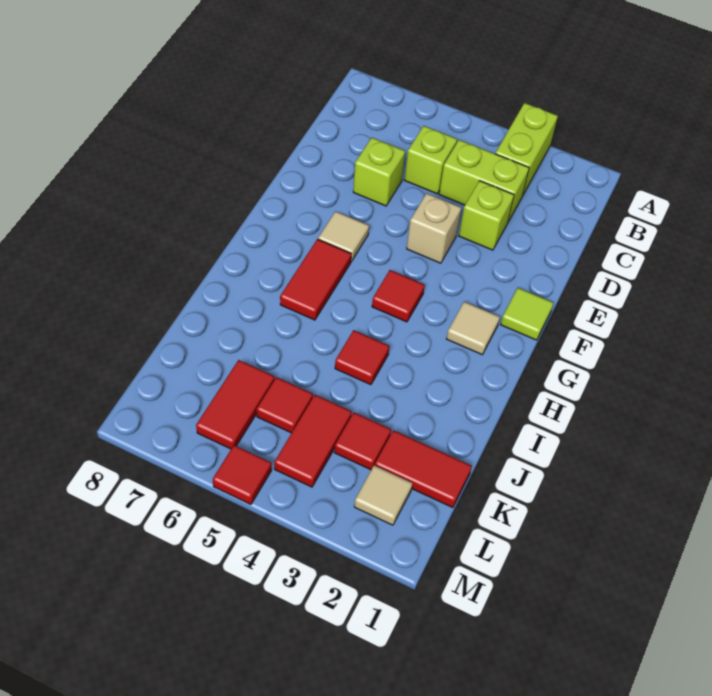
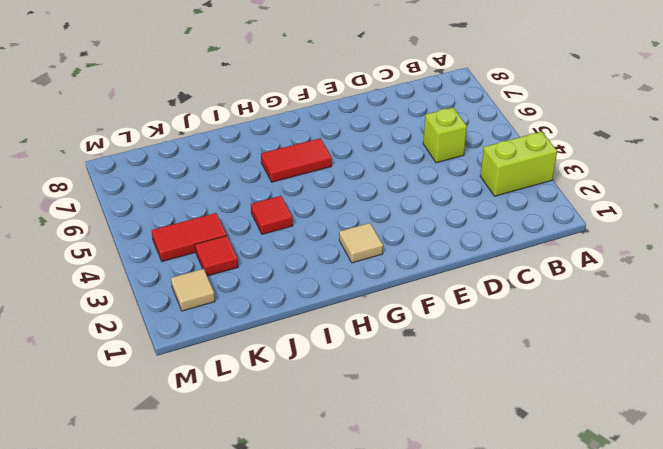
none -> lime brick C3:C4 level 1
none -> lime brick D3 level 1
none -> lime brick D6 level 1

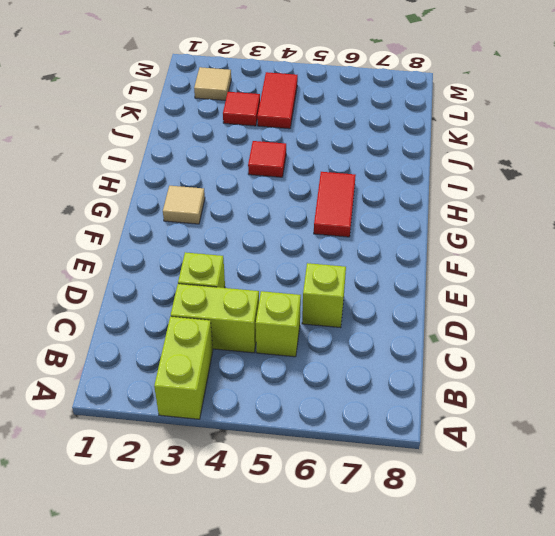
none -> tan brick E4 level 1
none -> lime tile F1 level 1
none -> tan tile F6 level 1

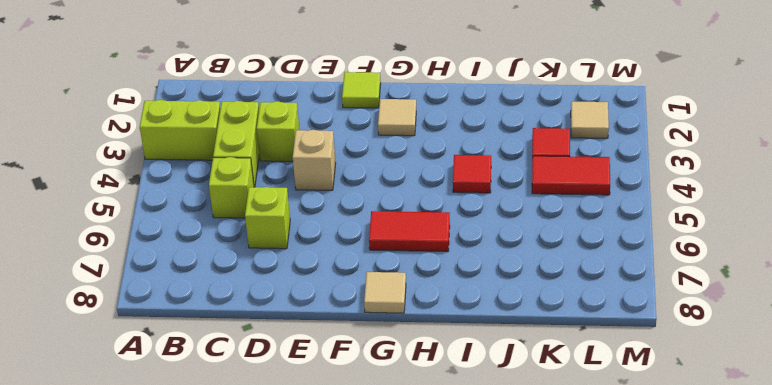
tan tile G8 level 1 -> tan tile F6 level 1
none -> red tile G4 level 1
none -> red tile K1:K2 level 1
none -> red tile K5 level 1

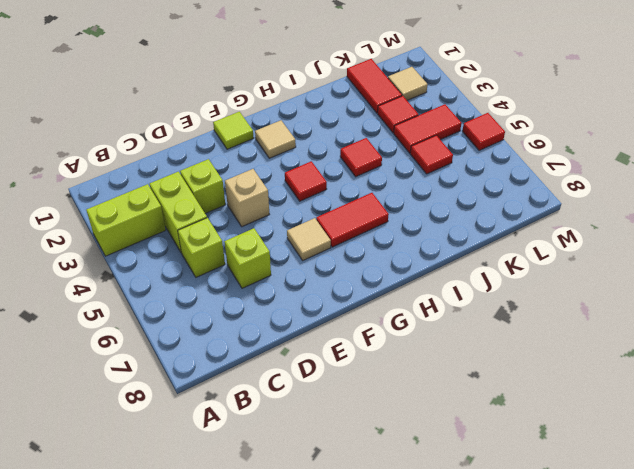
none -> red tile K6:L6 level 1

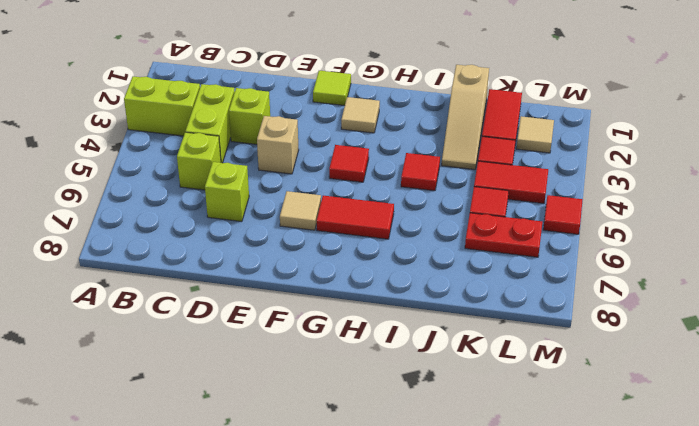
tan slope J1:J3 level 1 top 1 -> none
red plate K6:L6 level 1 -> red tile K6:L6 level 1

